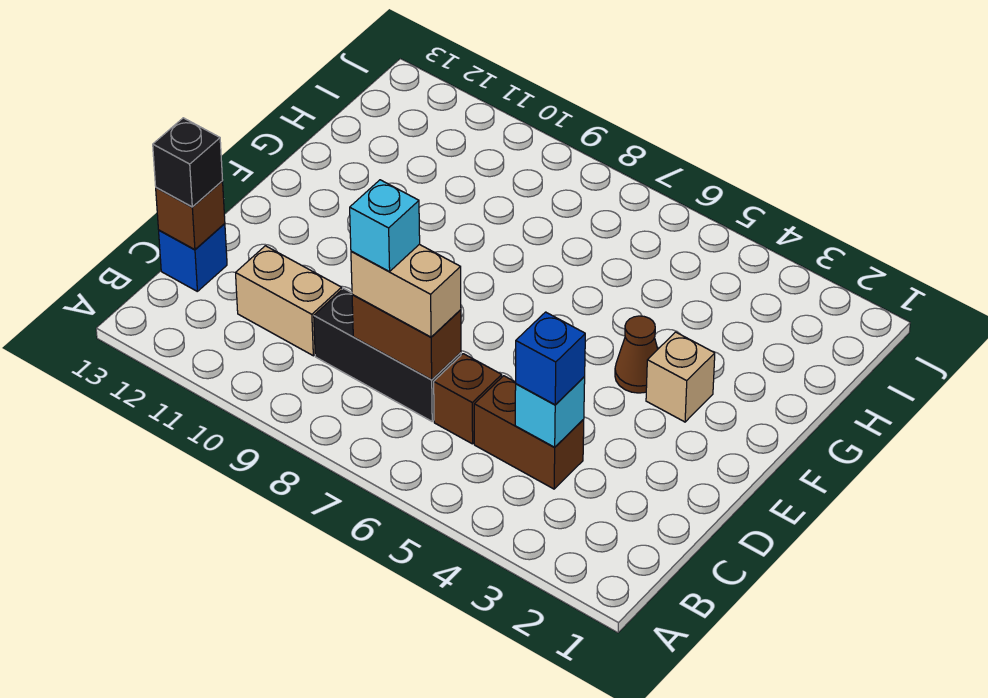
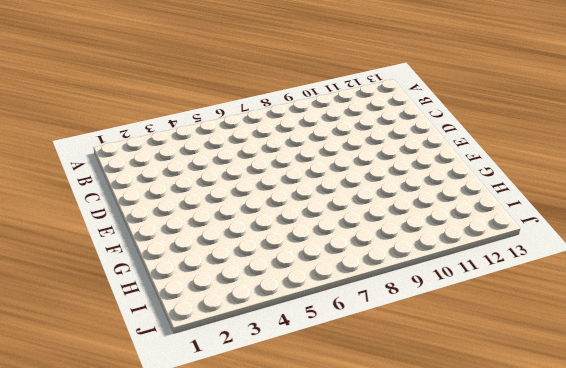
none -> brown brick C4:C5 level 1
none -> brown brick C6 level 1
none -> black brick C7:C9 level 1

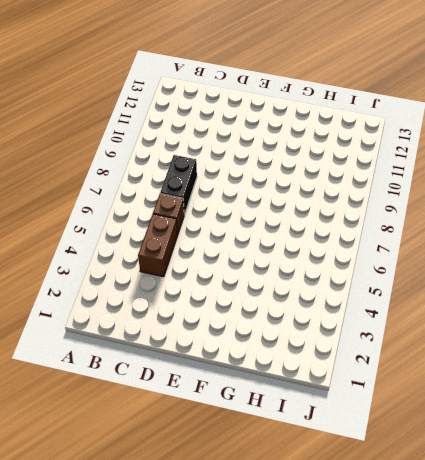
black brick C7:C8 level 1 -> black brick C7:C9 level 1
none -> tan brick C10:C11 level 1
none -> blue brick C13 level 1
none -> tan brick F3 level 1

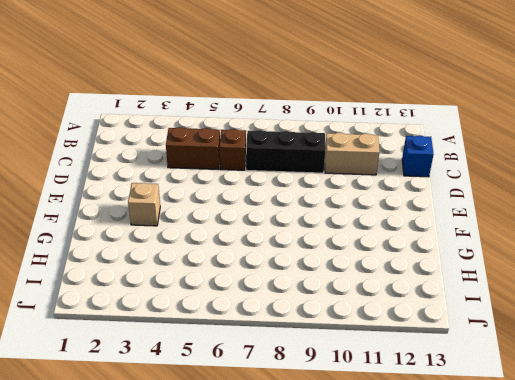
none -> brown cone F4 level 1
none -> cyan brick C4 level 2
none -> brown brick C7:C8 level 2

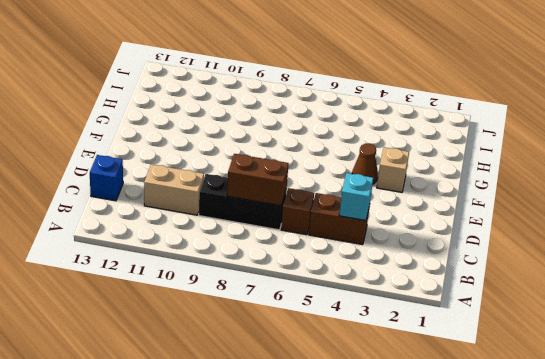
none -> brown brick C13 level 2
none -> blue brick C4 level 3
none -> tan brick C7:C8 level 3

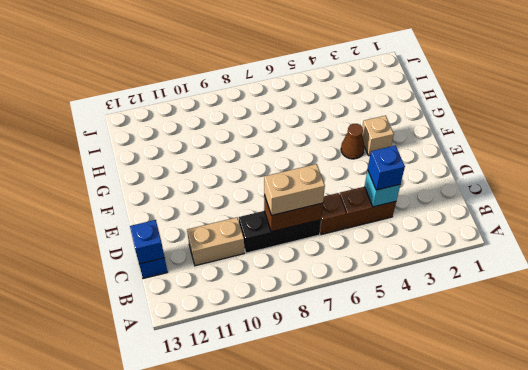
blue brick C13 level 2 -> brown brick C13 level 2
none -> black brick C13 level 3
none -> cyan brick C8 level 4

